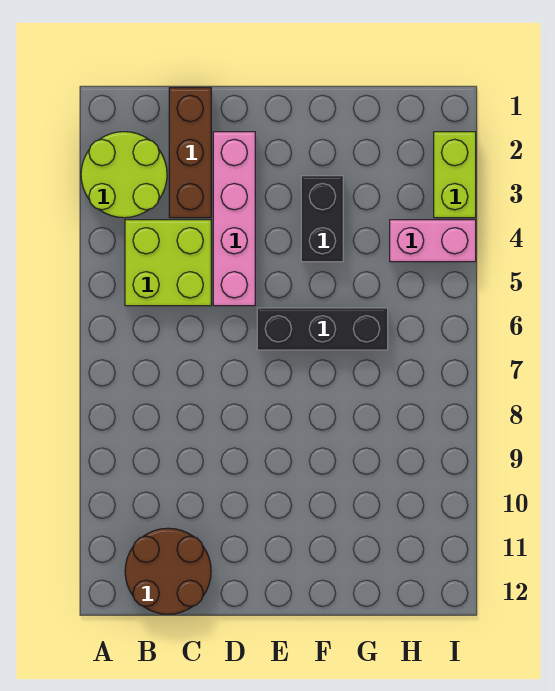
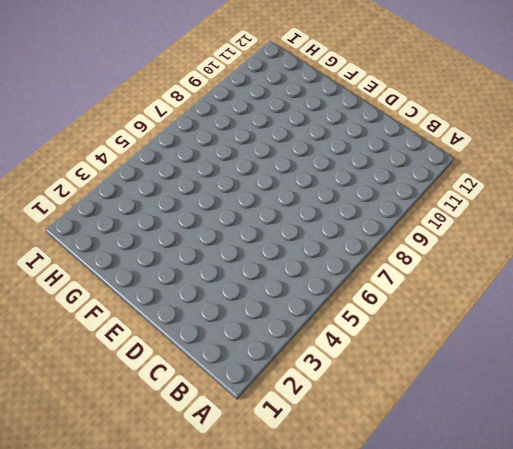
none -> lime round brick A2:B3 level 1
none -> lime brick B4:C5 level 1

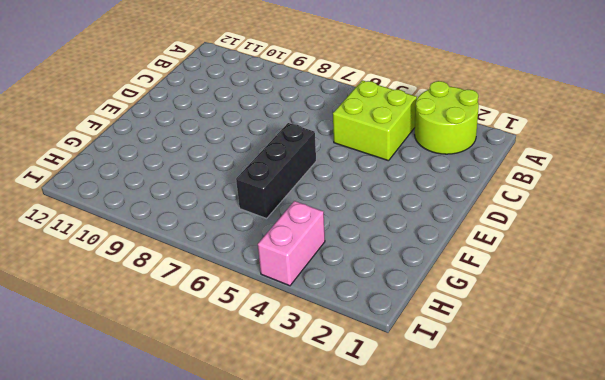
none -> brown round brick B11:C12 level 1
none -> brown brick C1:C3 level 1

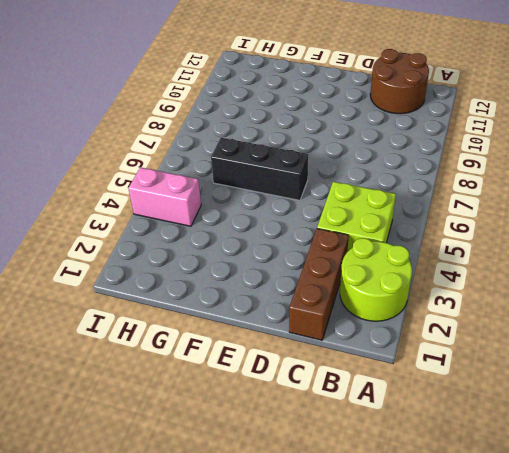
none -> pink brick D2:D5 level 1
none -> black brick F3:F4 level 1

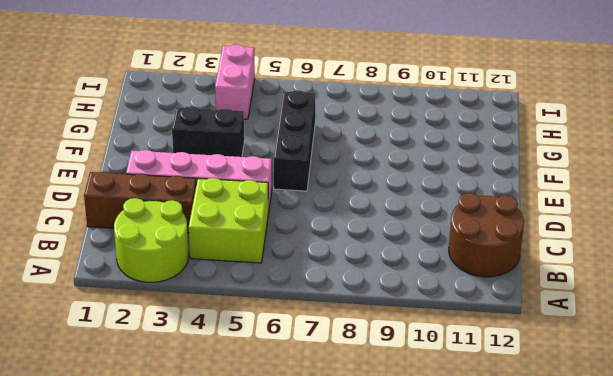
none -> lime brick I2:I3 level 1

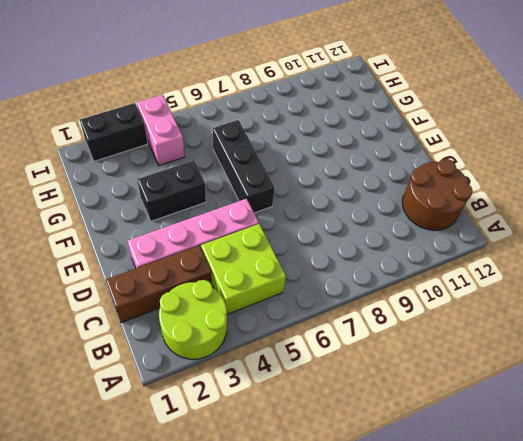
black brick I2:I3 level 1 -> lime brick I2:I3 level 1

